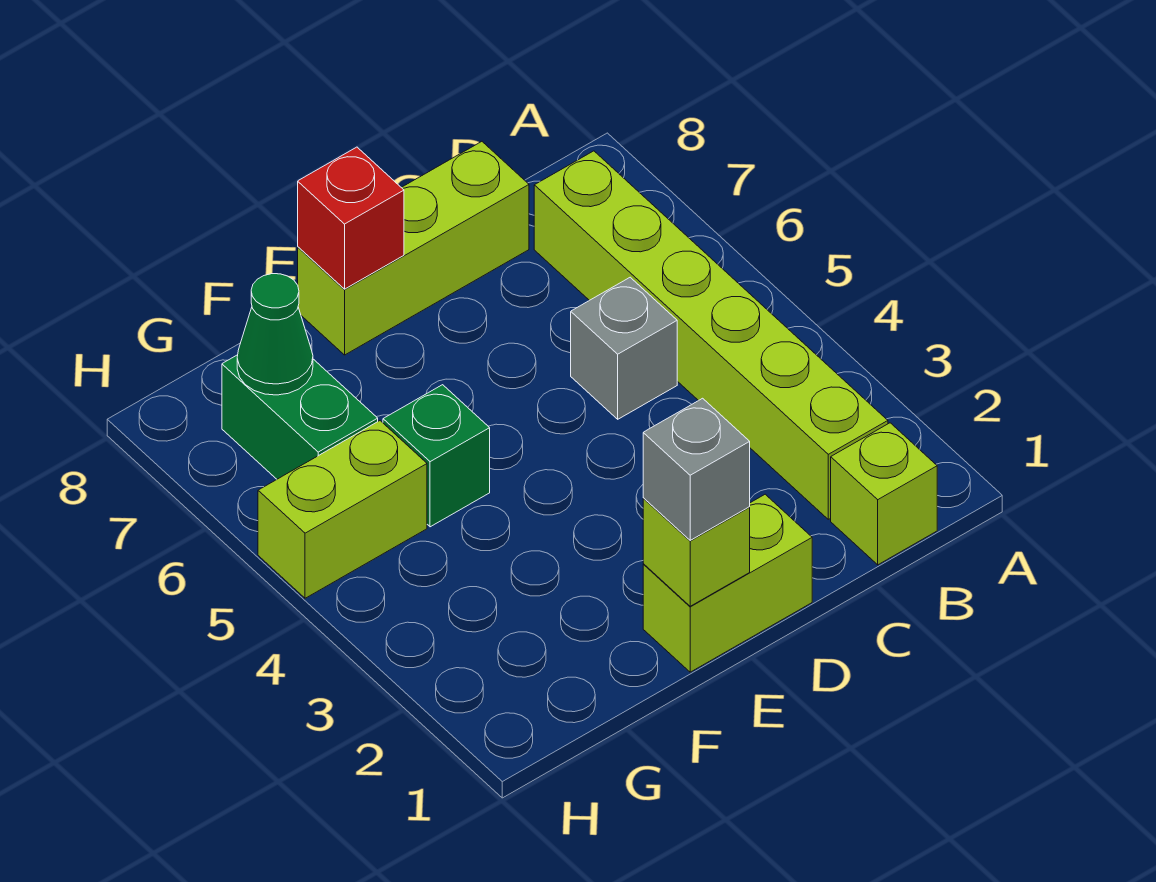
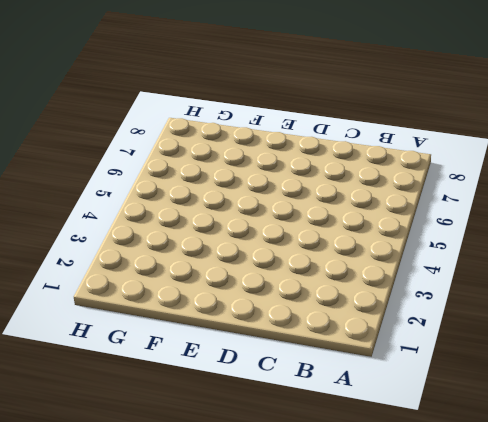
none -> lime brick B1 level 1
none -> lime brick B2:B7 level 1
none -> grey brick C5 level 1

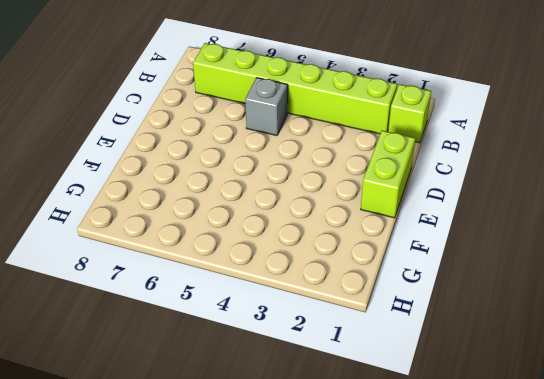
none -> lime brick C8:E8 level 1
none -> green brick F5 level 1
none -> lime brick G5:H5 level 1

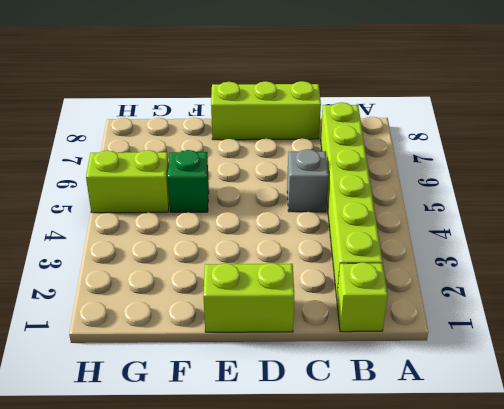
none -> green brick G6:G7 level 1
none -> lime brick E1 level 2
none -> red brick E8 level 2

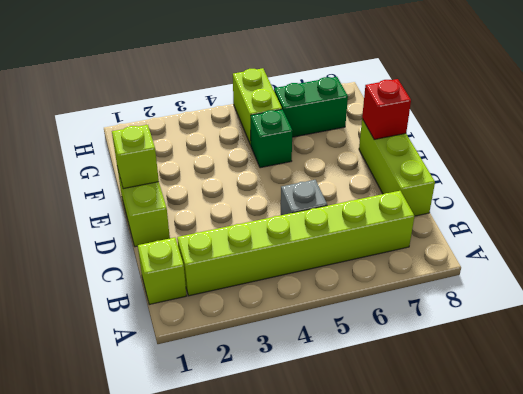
none -> green cone G7 level 2
none -> grey brick E1 level 3

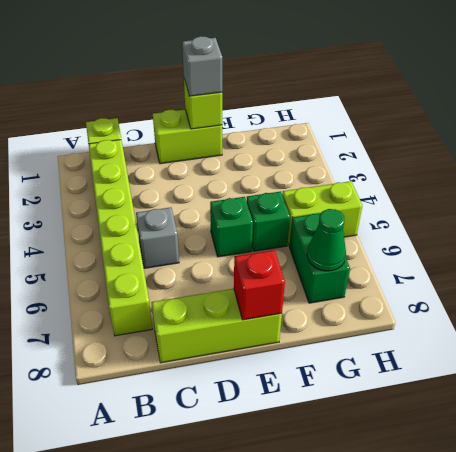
green brick E5 level 1 -> none

